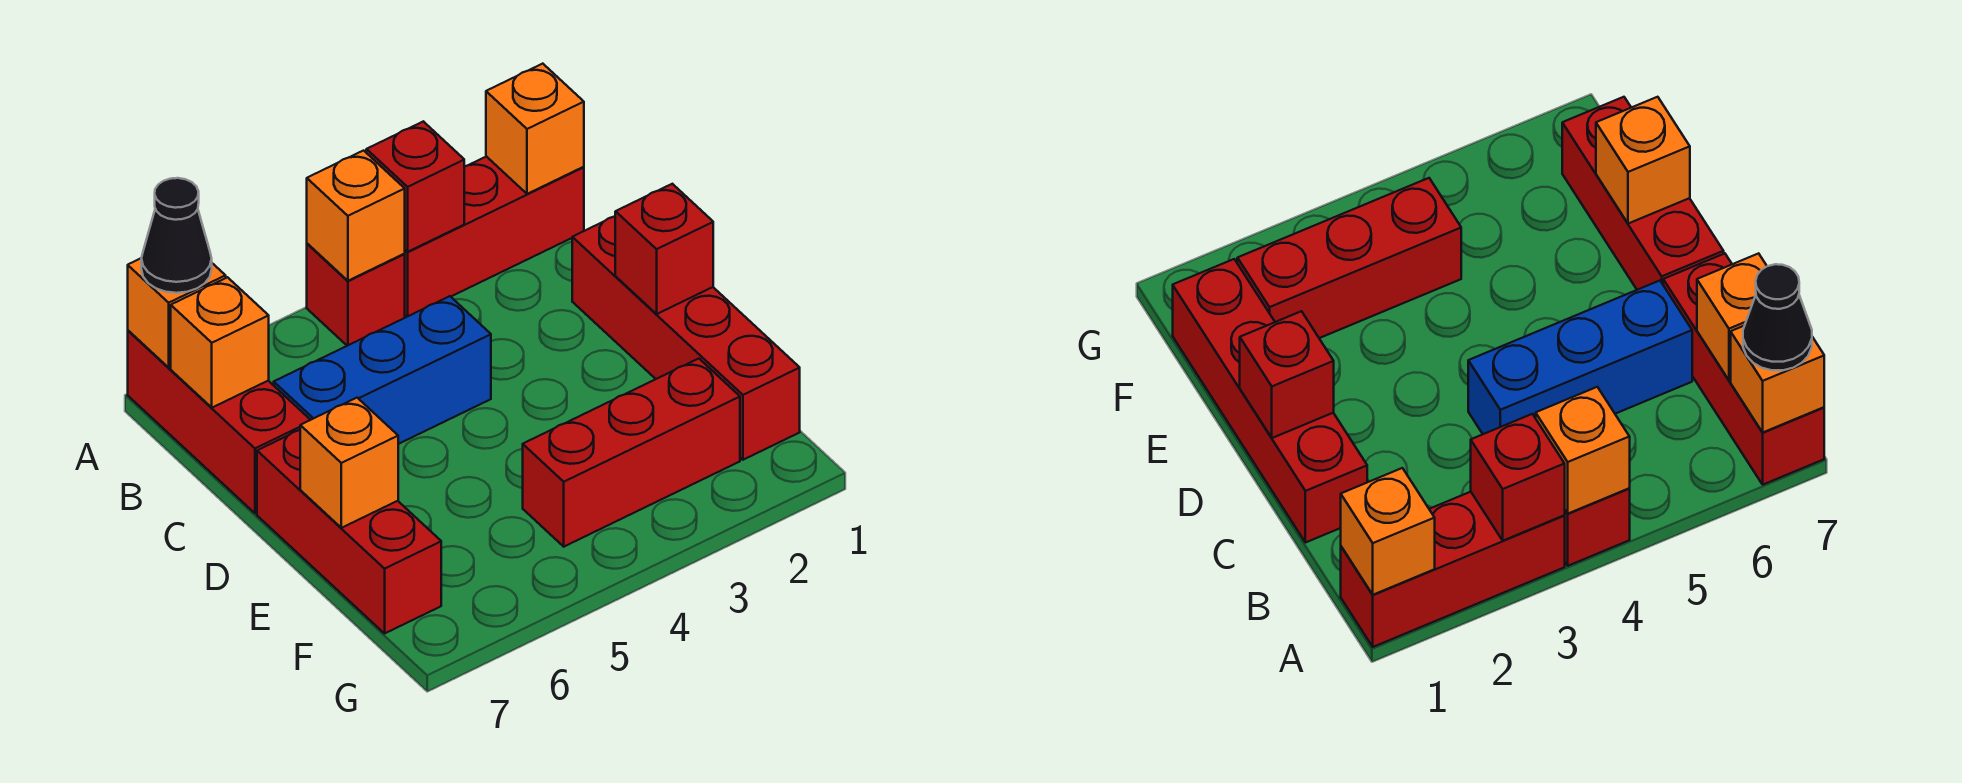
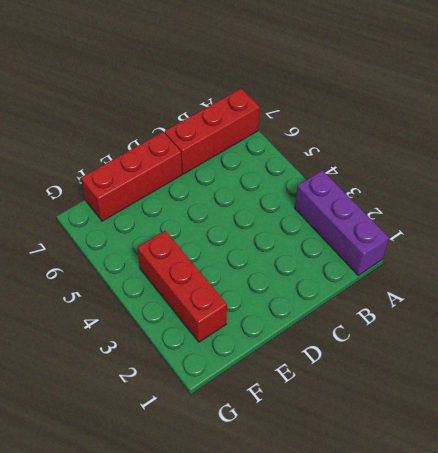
purple brick A1:A3 level 1 -> red brick A1:A3 level 1
none -> red brick A4 level 1
none -> red brick C1:F1 level 1
none -> blue brick C4:C6 level 1

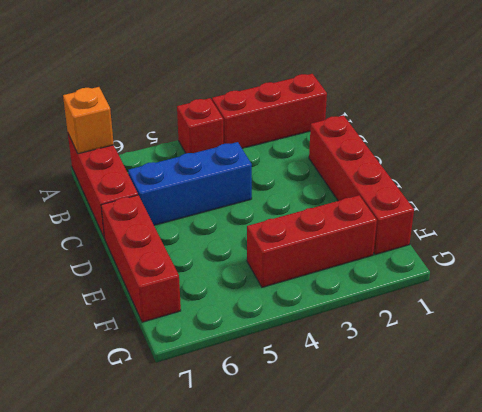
none -> orange brick A1 level 2
none -> red brick A3 level 2
none -> orange brick A4 level 2

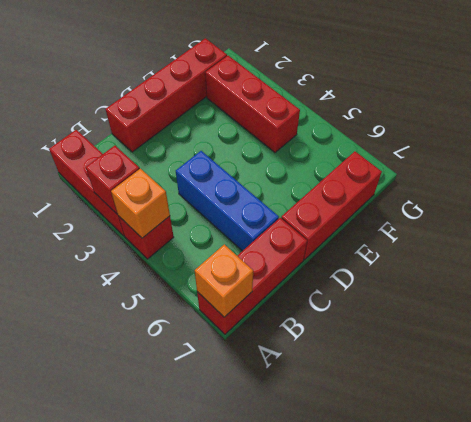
none -> orange brick A1 level 2
none -> orange brick B7 level 2
none -> red brick D1 level 2

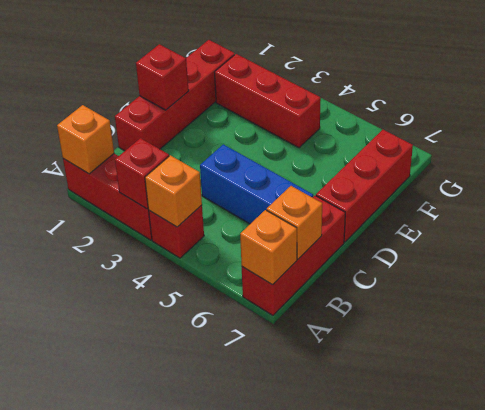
none -> orange brick E7 level 2
none -> black cone A7 level 3

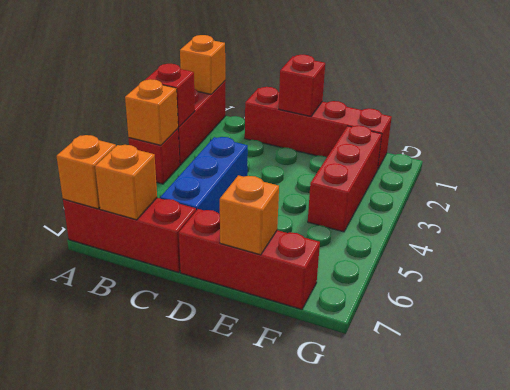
none -> black cone A7 level 3

